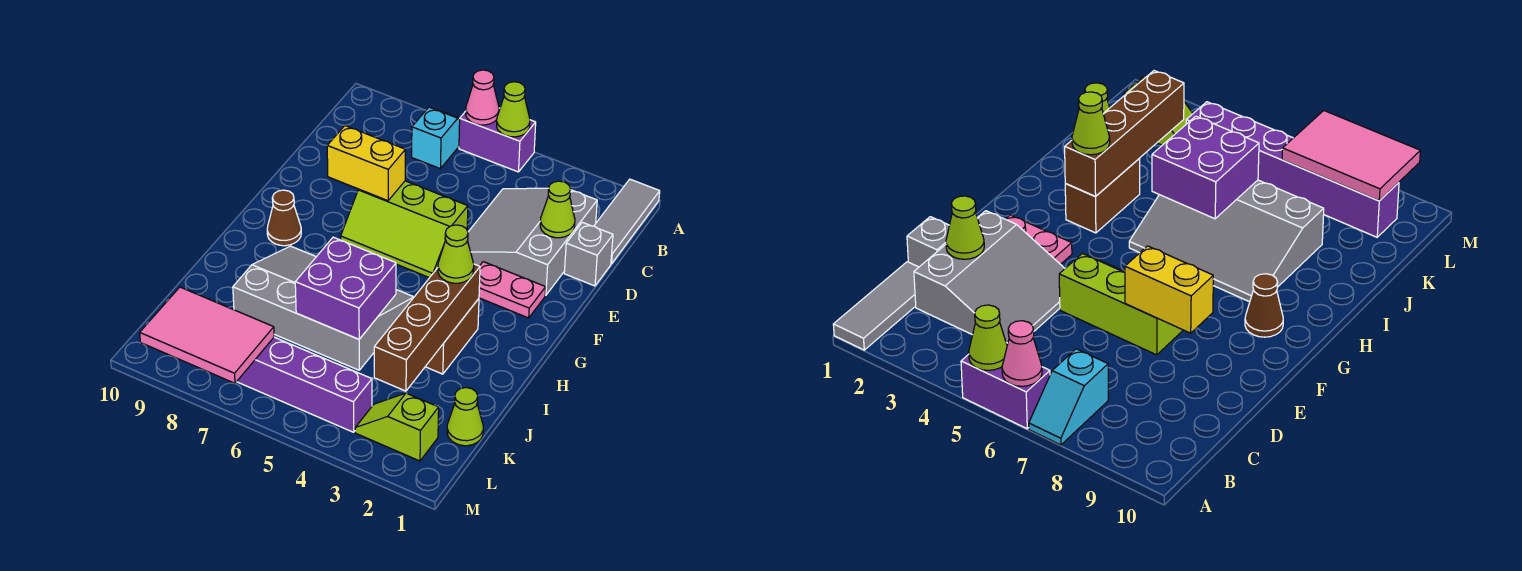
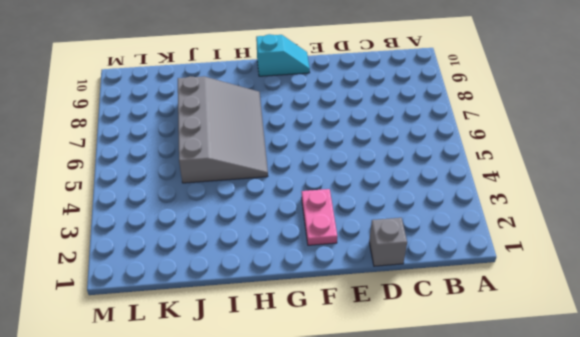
cyan slope F10:G10 level 1 top G -> cyan slope A7:B7 level 1 top B
none -> grey tile A1:C1 level 1
none -> purple brick A5:A6 level 1
none -> grey slope C2:E4 level 1 top 2

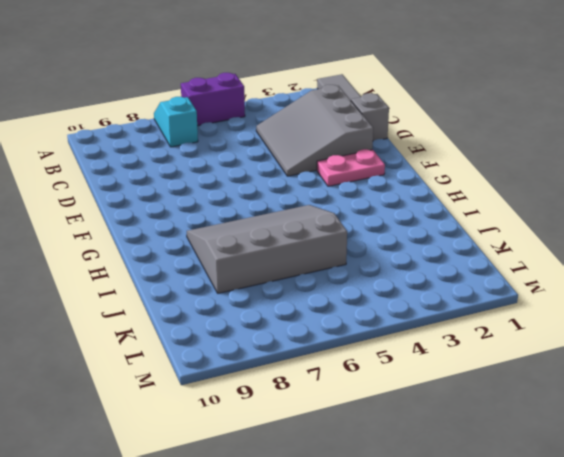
none -> lime slope E5:F7 level 1 top E
none -> brown cone G9 level 1
none -> brown brick H3:I3 level 1

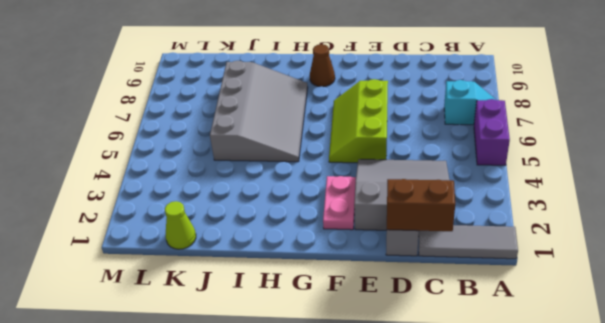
brown brick C1:D1 level 2 -> brown brick H3:I3 level 1
none -> lime slope L2:L3 level 1 top 2
none -> purple brick L4:L9 level 1
none -> lime cone A5 level 2

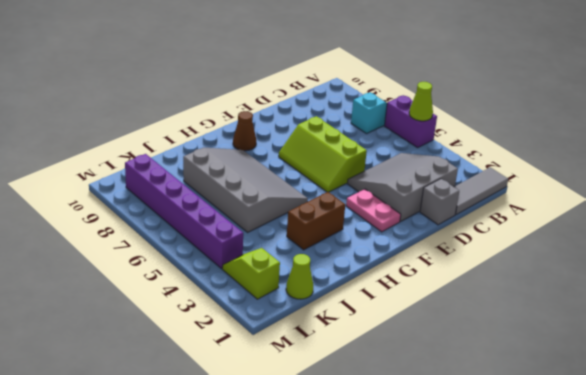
none -> pink cone A6 level 2
none -> lime cone D2 level 2
none -> yellow brick E7:E8 level 2

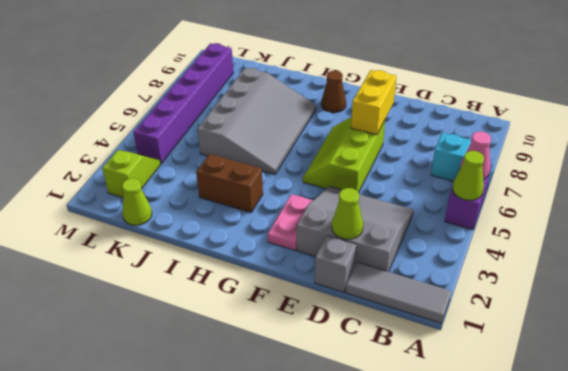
none -> brown brick H3:K3 level 2
none -> purple brick I5:J6 level 2
none -> pink tile L7:M9 level 2

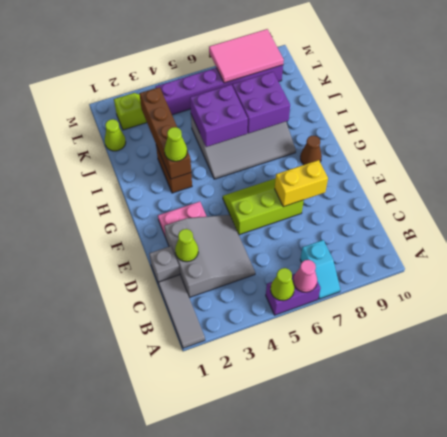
purple brick I7:J8 level 2 -> none

